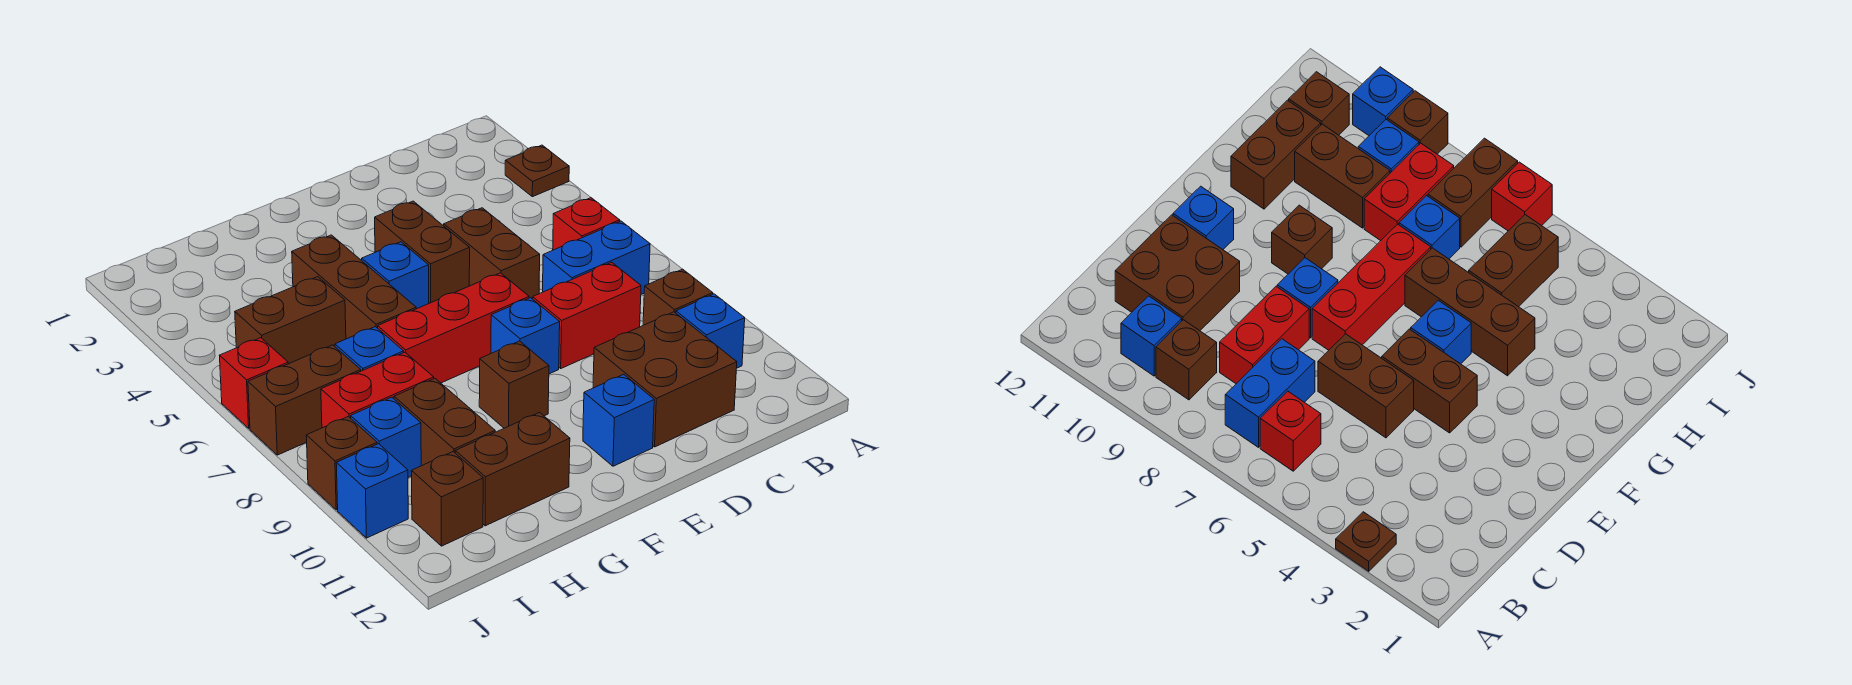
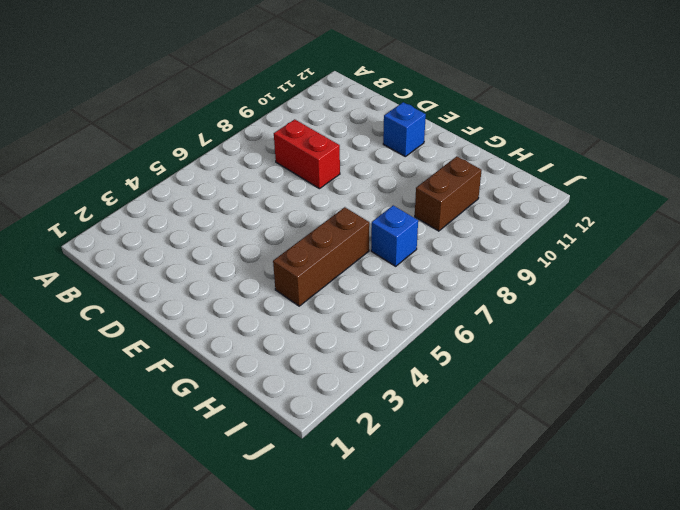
none -> brown plate A3 level 1
none -> red brick B6 level 1
none -> blue brick B7:C7 level 1

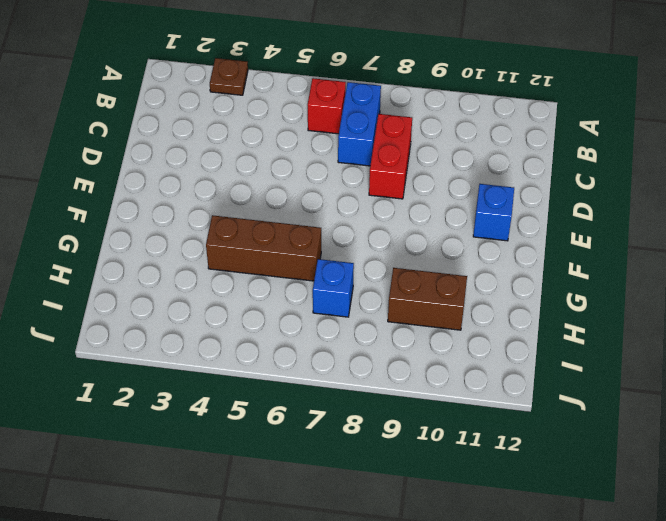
none -> brown brick B9 level 1
none -> blue brick B10 level 1
none -> brown brick C10:D11 level 1

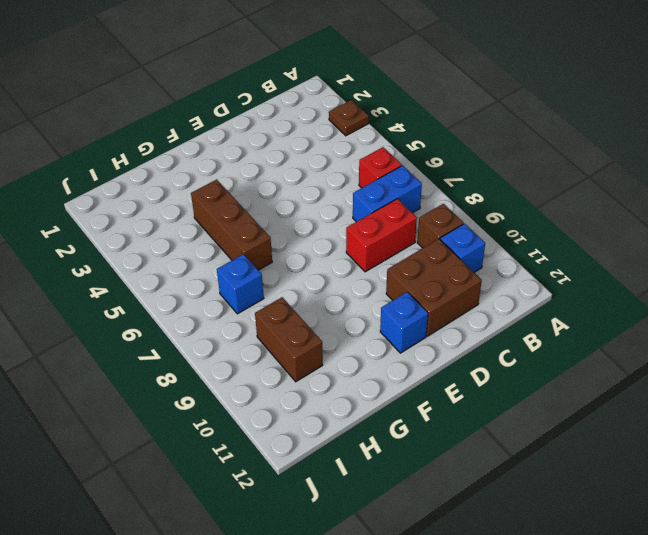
none -> brown brick D5:D6 level 1
none -> brown brick E4:E5 level 1
none -> red brick E7:G7 level 1

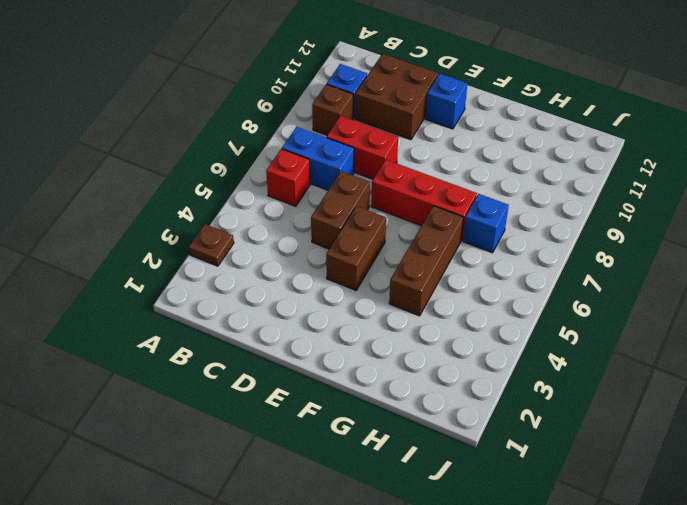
none -> blue brick E8 level 1
none -> blue brick F5 level 1
none -> brown brick F9 level 1

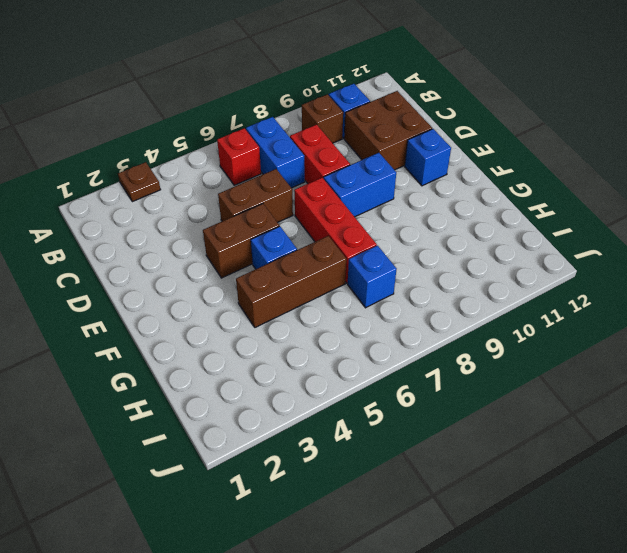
blue brick E8:E9 level 1 -> blue brick E8 level 1
none -> brown brick F9 level 1
none -> brown brick G11:H11 level 1
none -> brown brick H5:I5 level 1

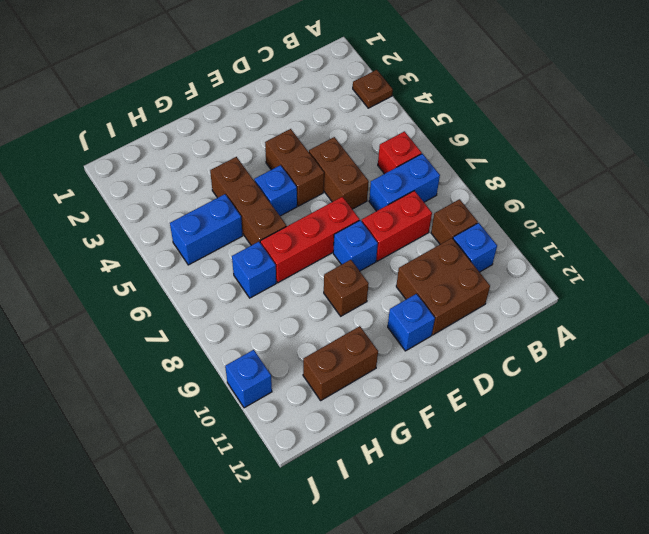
blue brick H5:I5 level 1 -> brown brick H5:I5 level 1
none -> red brick H8:I8 level 1
none -> brown brick H9:H10 level 1
none -> brown brick I7:J7 level 1

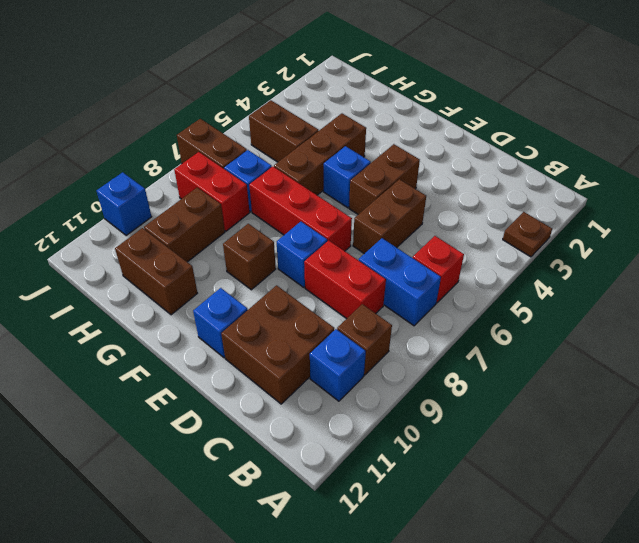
none -> blue brick I9 level 1
none -> brown brick I11 level 1
none -> red brick J6 level 1

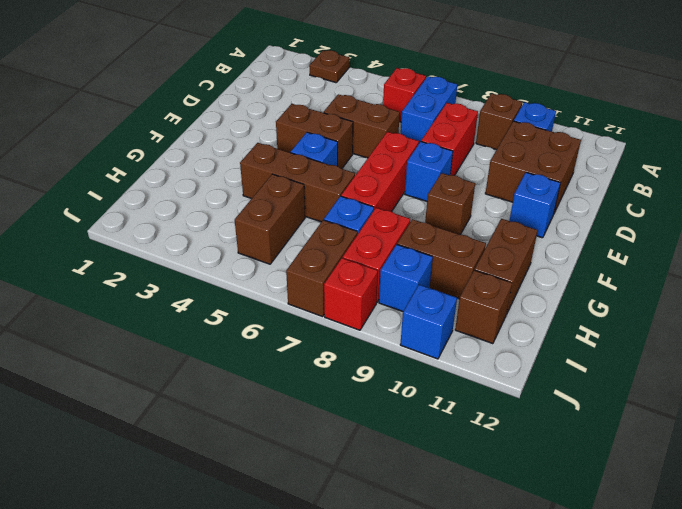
red brick J8 level 1 -> red brick J6 level 1
none -> brown brick J9 level 1

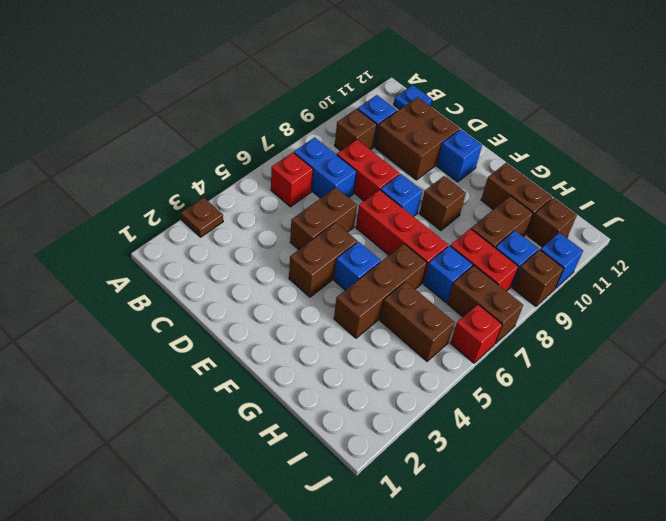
blue plate B12 level 1 -> none

